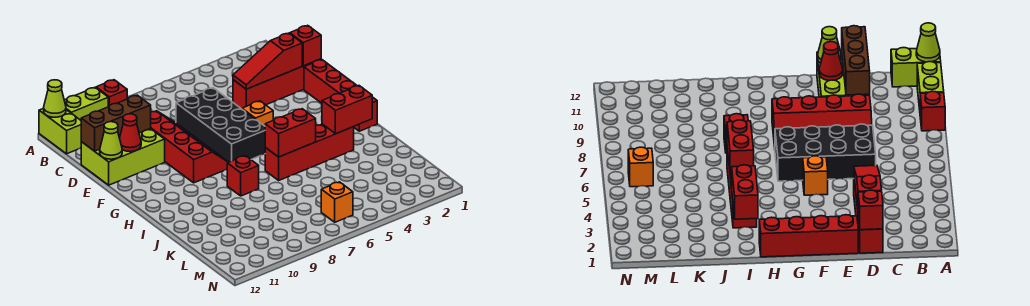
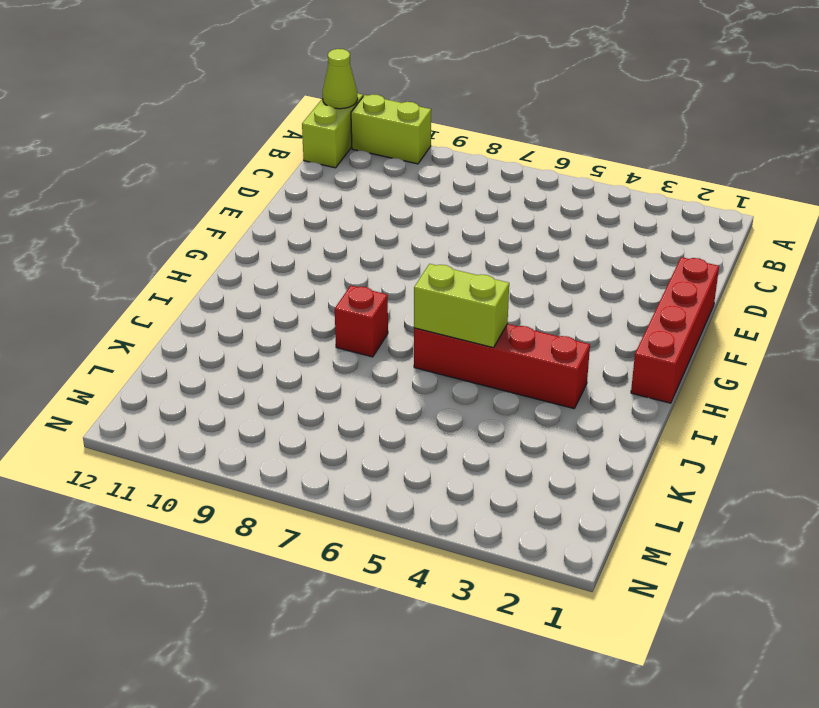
lime brick I5:I6 level 2 -> red brick I5:I6 level 2
none -> red brick A9 level 1
none -> red brick D1:D4 level 1
none -> black brick D6:G7 level 1

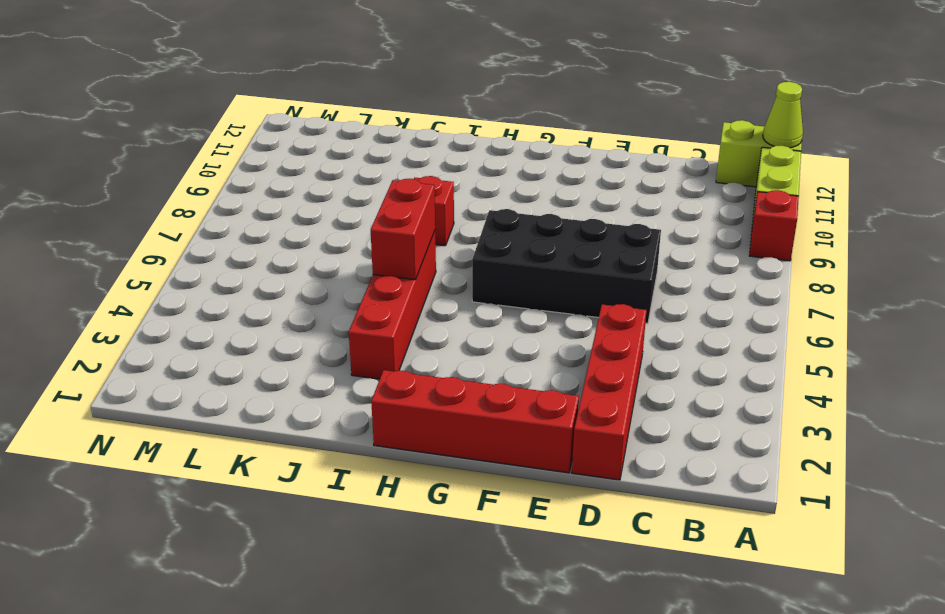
none -> red slope D8:G9 level 1 top 9
none -> lime brick D10:E12 level 1
none -> orange brick F5 level 1

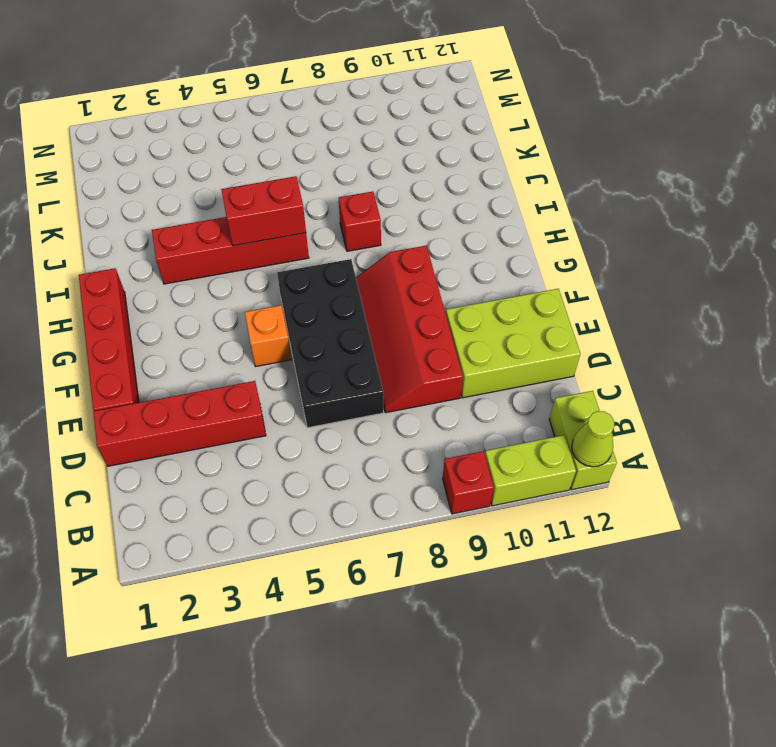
none -> orange brick M6 level 1
none -> red brick D1 level 2
none -> red slope D2:D4 level 2 top 2

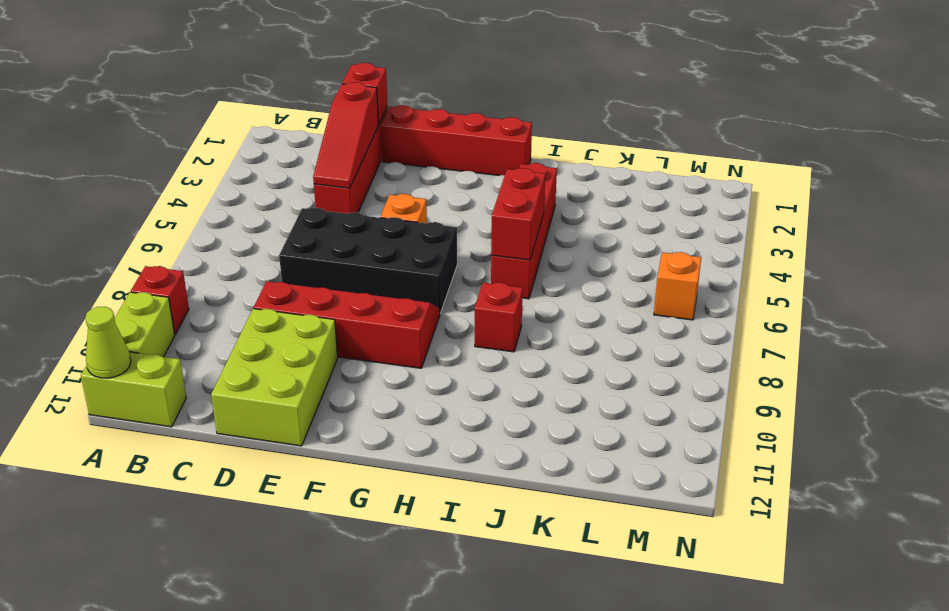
none -> brown brick D10:D12 level 2
none -> red cone E11 level 2
none -> lime cone E12 level 2

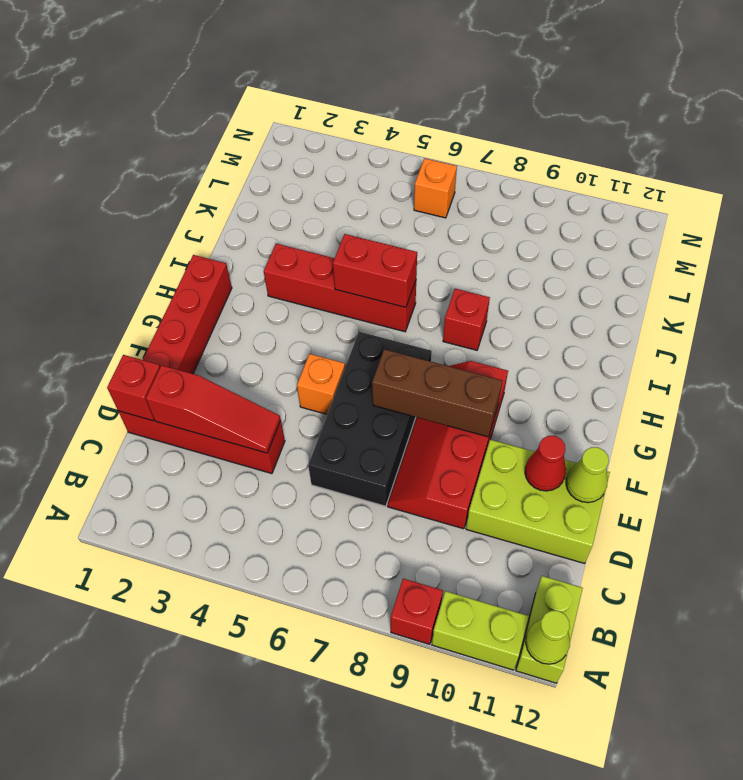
brown brick F7:F9 level 2 -> brown brick D10:D12 level 2
none -> red brick I2:I3 level 2

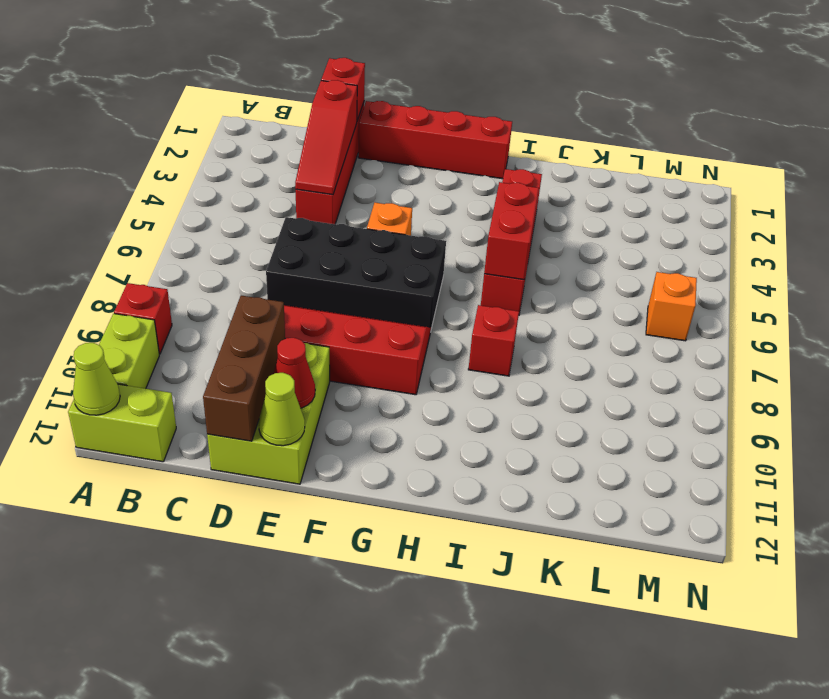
none -> red brick I2:I3 level 2

